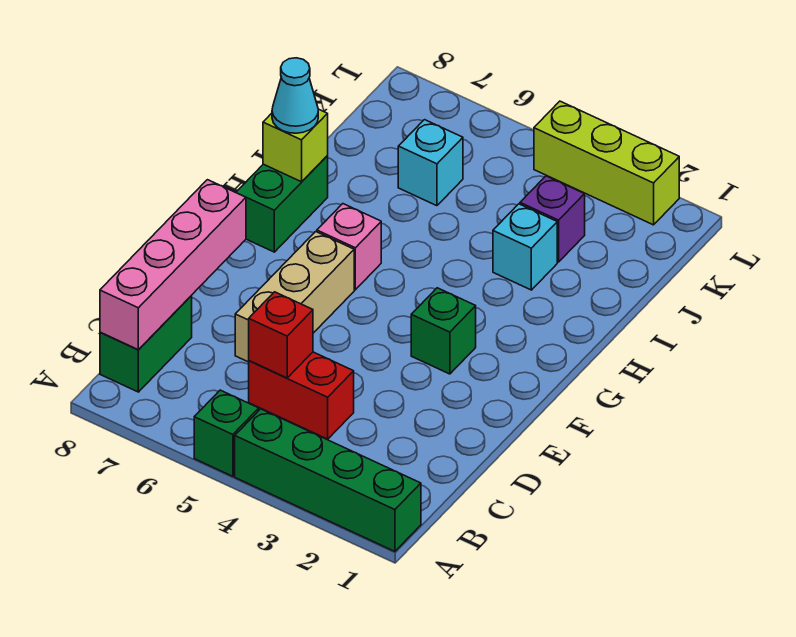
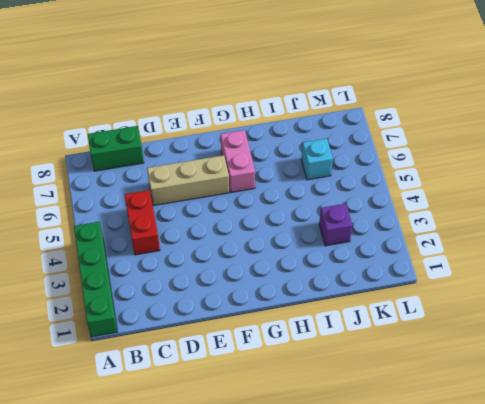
pink brick G6:G7 level 1 -> pink brick G6 level 1
none -> green brick A5 level 1
none -> green brick F3 level 1
none -> green brick G8:H8 level 1

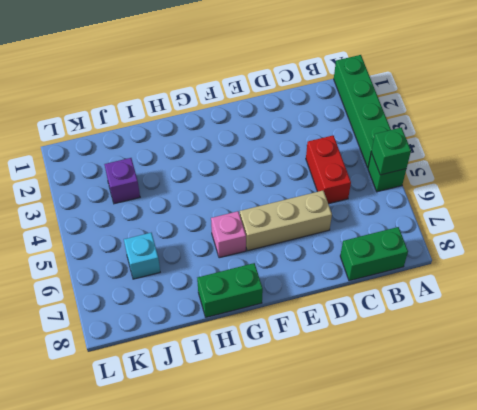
green brick A5 level 2 -> green brick F3 level 1
none -> cyan brick I3 level 1
none -> lime brick L2:L4 level 1
none -> pink brick B8:E8 level 2

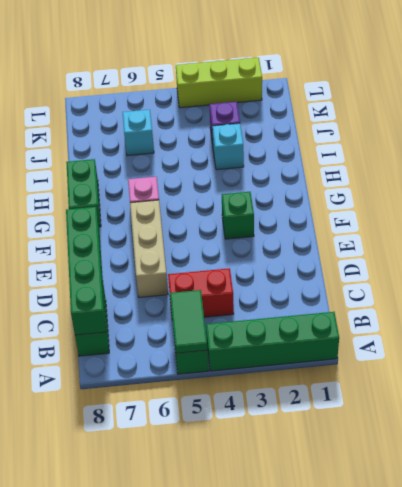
green tile A5:B5 level 2 -> none
green brick B8:E8 level 2 -> pink brick B8:E8 level 2
none -> red brick C5 level 2
none -> lime brick H8 level 2
none -> cyan cone H8 level 3

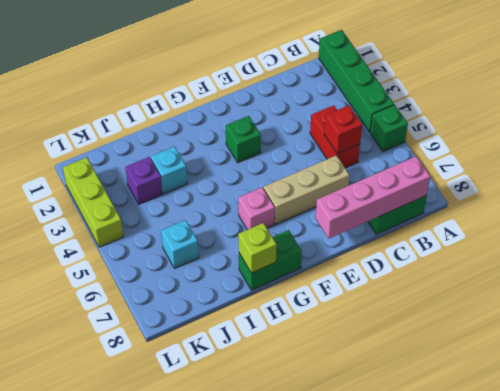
none -> cyan cone H8 level 3

